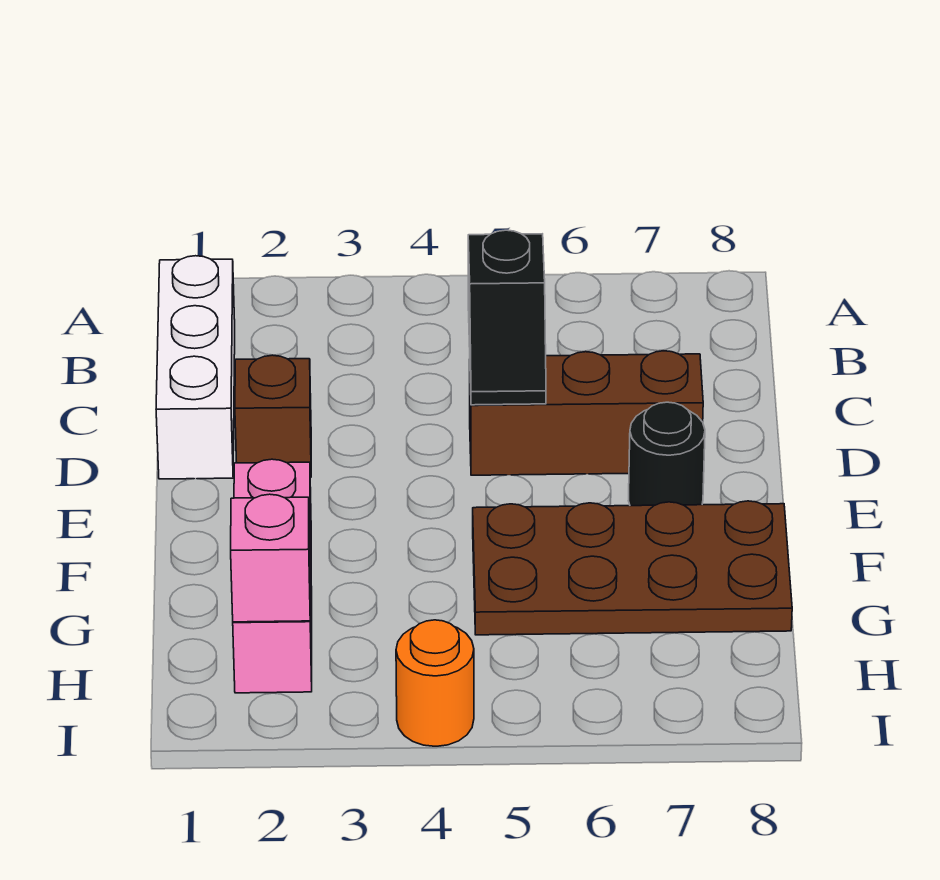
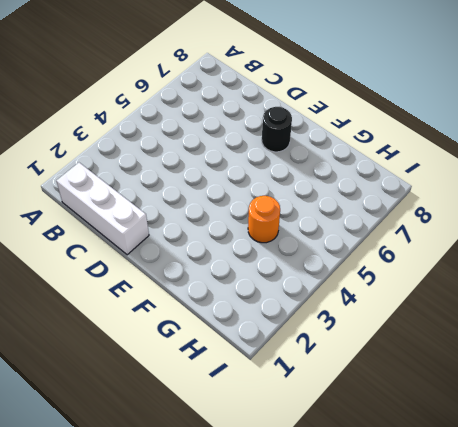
orange round brick G4 level 1 -> orange round brick I4 level 1
none -> brown brick D2 level 1
none -> brown brick D5:D7 level 1

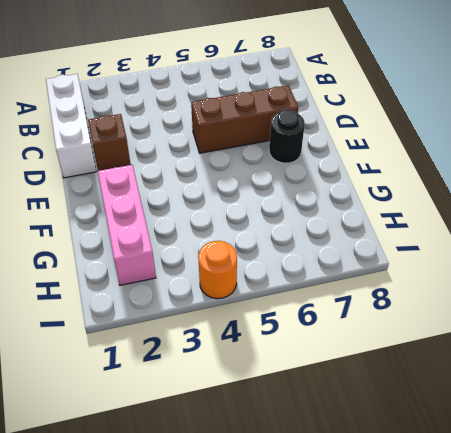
none -> brown plate F5:G8 level 1
none -> black slope C5:D5 level 2 top C

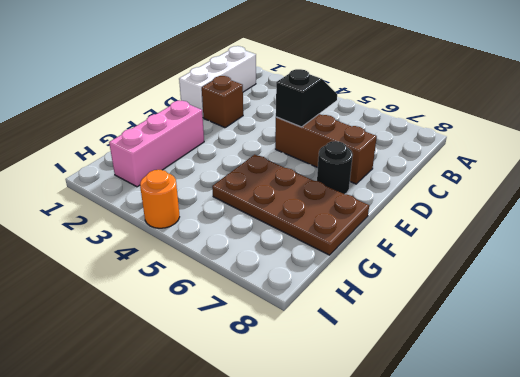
black slope C5:D5 level 2 top D -> black slope C5:D5 level 2 top C
none -> pink brick H2 level 2

